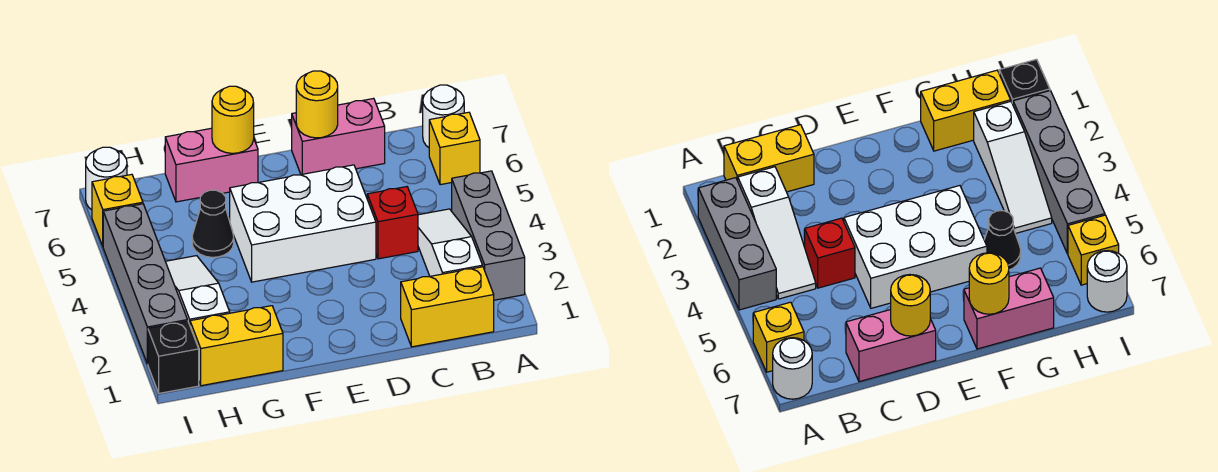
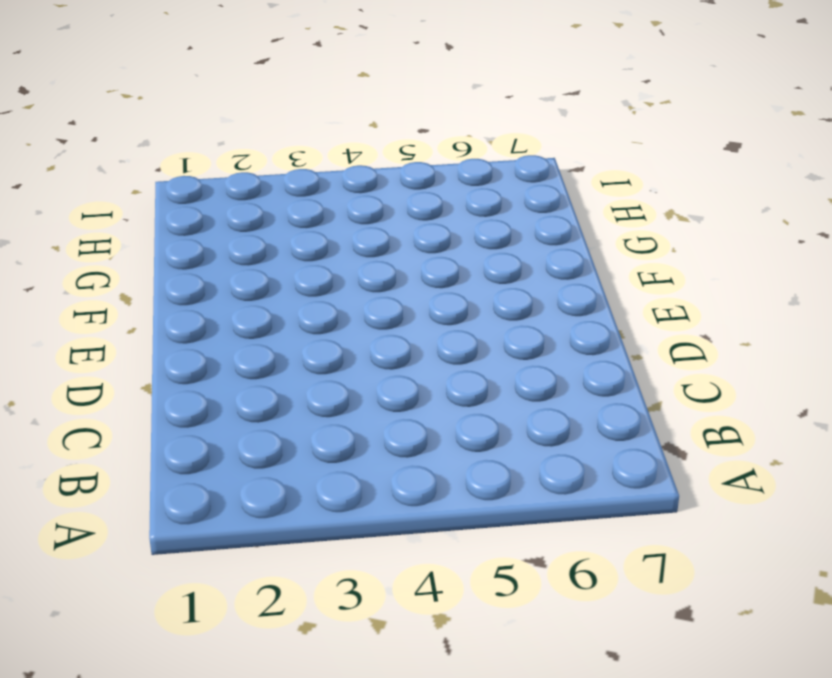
none -> grey brick A2:A4 level 1
none -> yellow brick A6 level 1
none -> white round brick A7 level 1

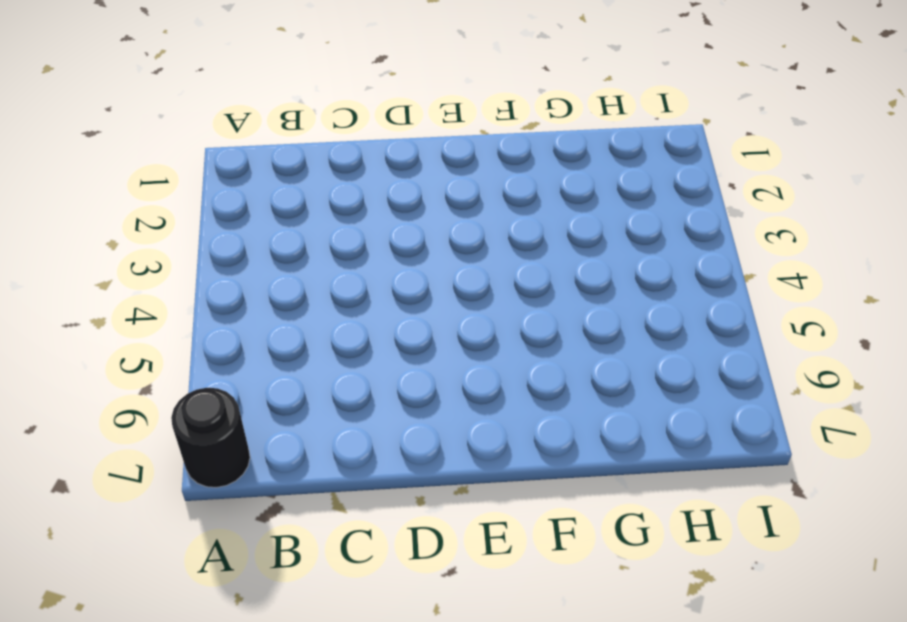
black round brick A7 level 1 -> white round brick A7 level 1
none -> grey brick A2:A4 level 1
none -> yellow brick A6 level 1
none -> yellow brick B1:C1 level 1

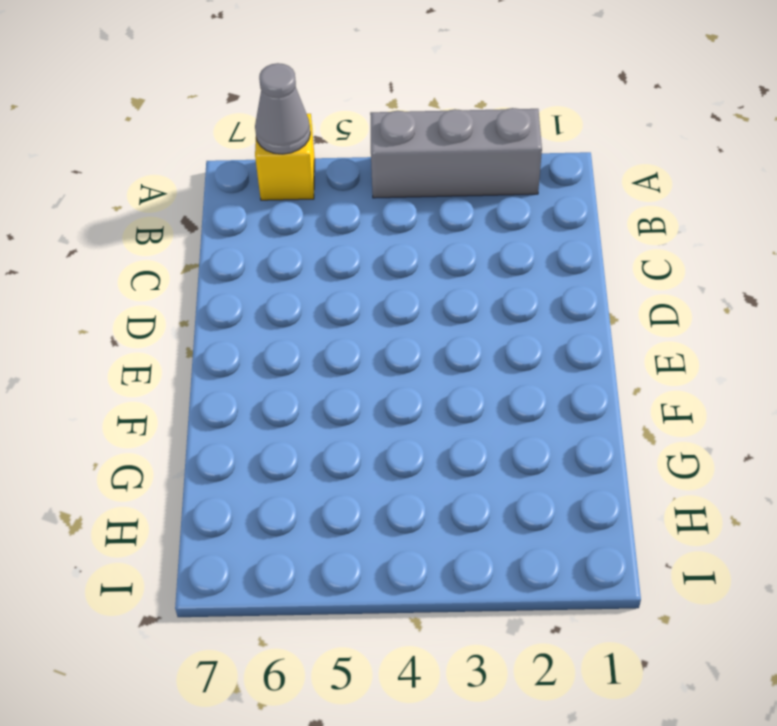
grey cone A6 level 2 -> none
none -> white round brick A7 level 1
none -> yellow brick B1:C1 level 1
none -> white slope B2:B4 level 1 top 2

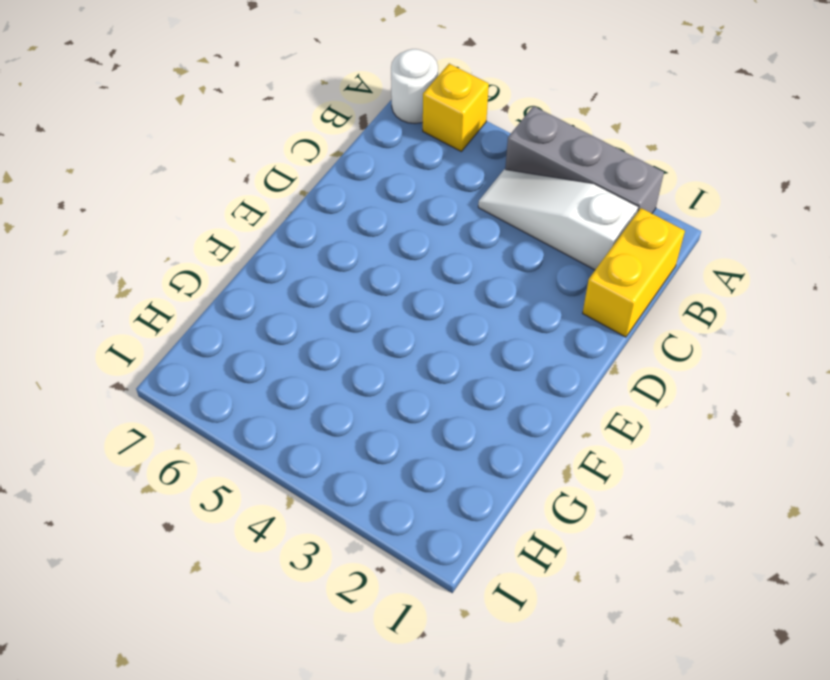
none -> red brick C4 level 1
none -> pink brick C7:D7 level 1
none -> white brick D4:F5 level 1

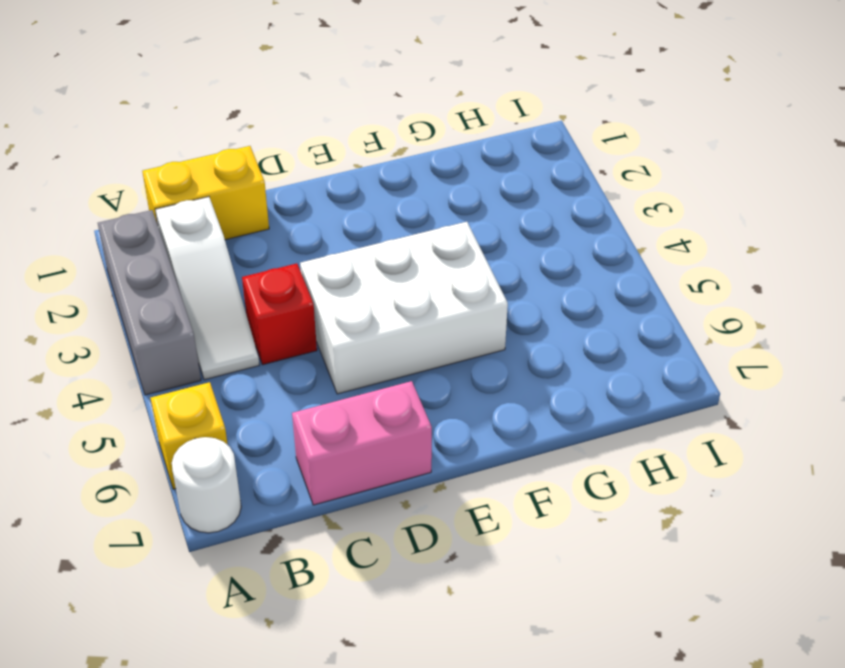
none -> pink brick F7:G7 level 1
none -> yellow brick G1:H1 level 1
none -> black cone G5 level 1

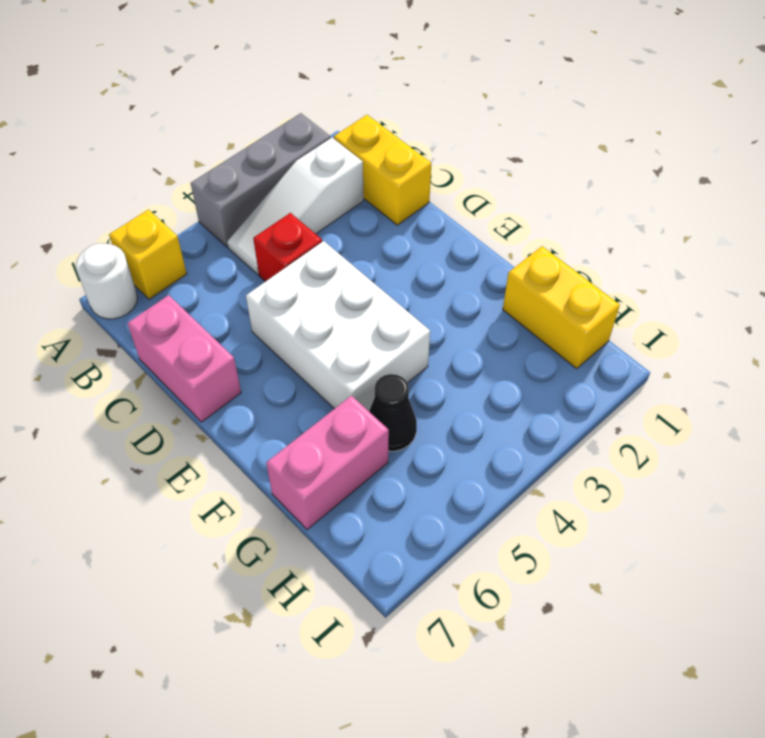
pink brick G6:G7 level 1 -> pink brick F7:G7 level 1
none -> white slope H2:H4 level 1 top 2
none -> black brick I1 level 1
none -> grey brick I2:I5 level 1

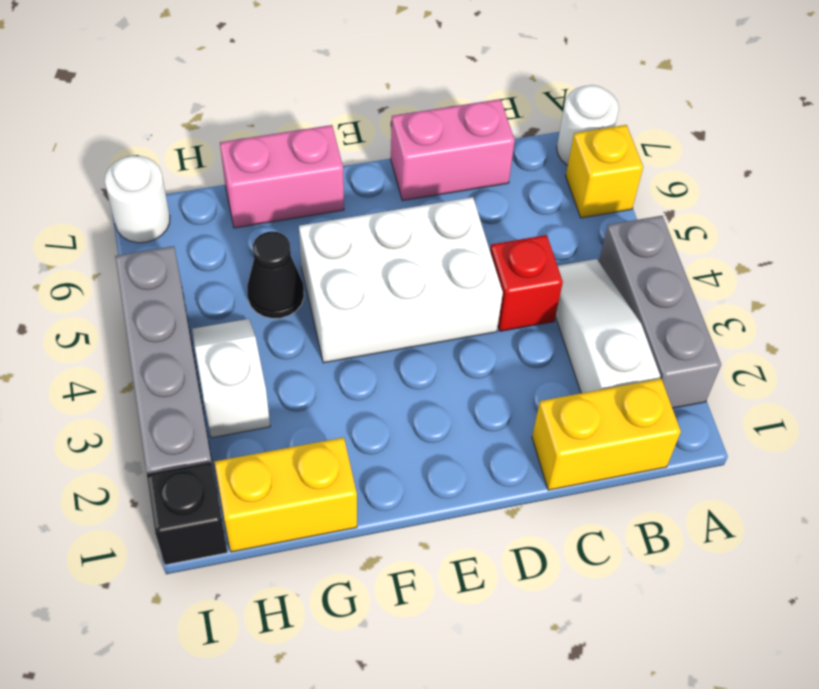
white slope H3:H4 level 1 top 3 -> white slope H2:H4 level 1 top 2
none -> yellow brick I6 level 1
none -> yellow round brick D7 level 2
none -> yellow round brick F7 level 2

